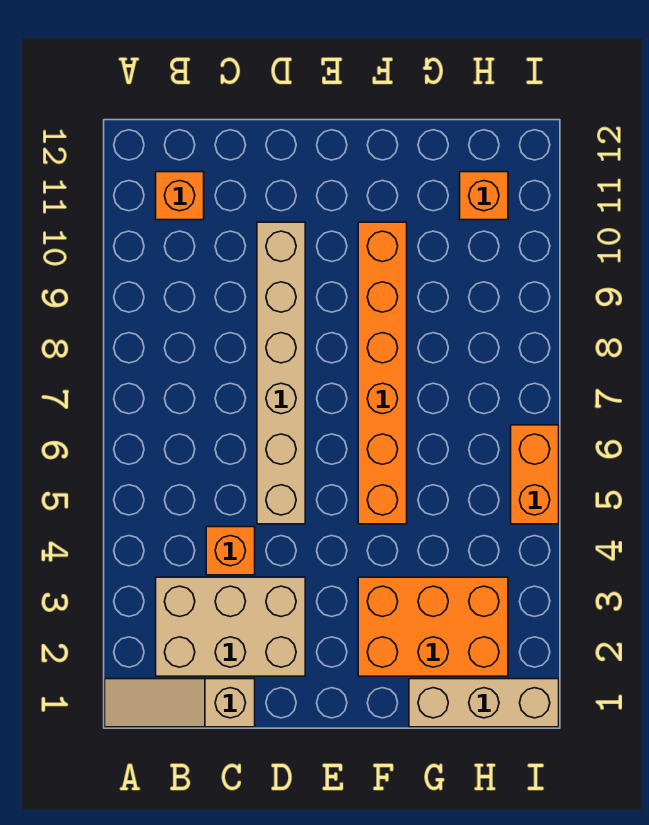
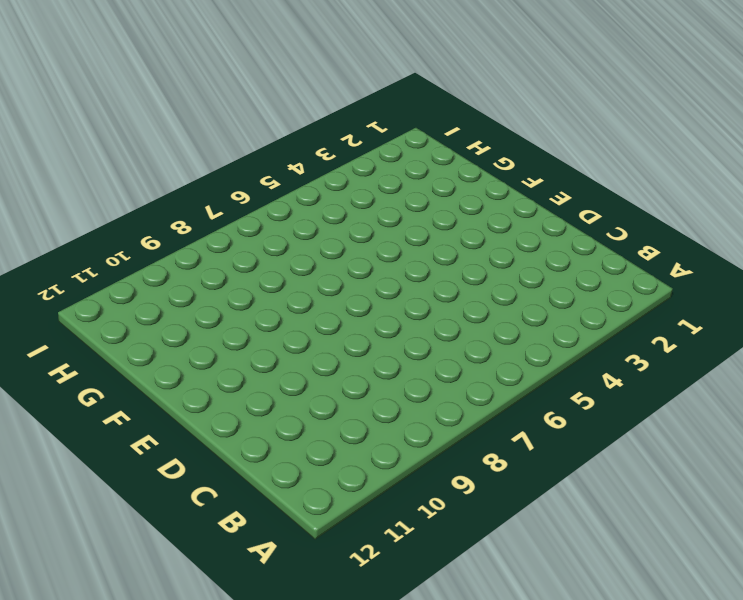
none -> tan slope A1:C1 level 1 top C
none -> tan brick B2:D3 level 1

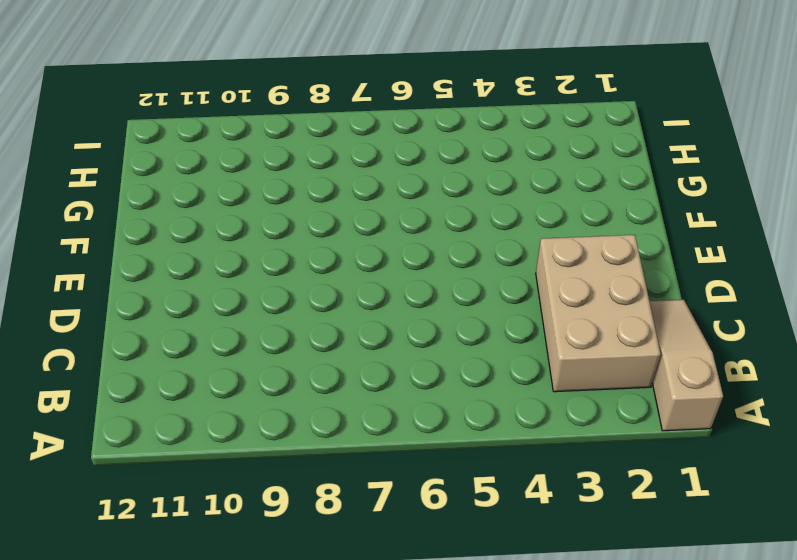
tan slope A1:C1 level 1 top A -> tan slope A1:C1 level 1 top C
none -> orange brick B11 level 1
none -> orange brick C4 level 1

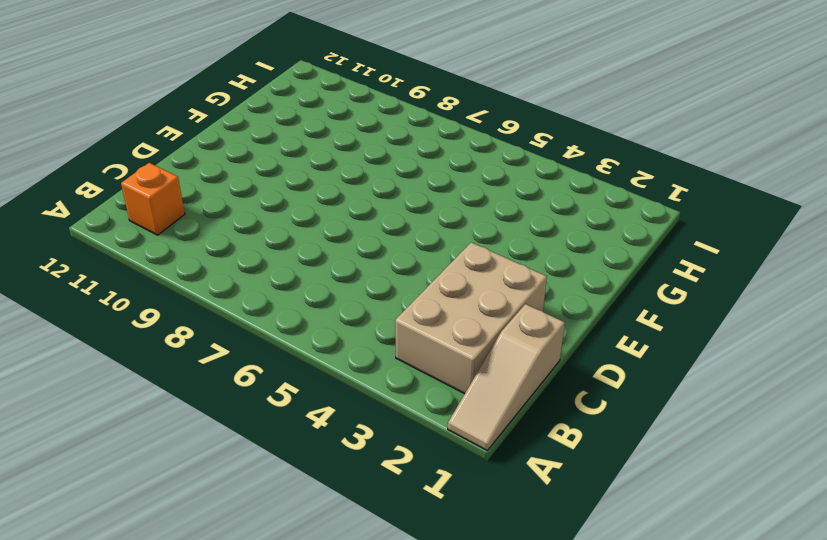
none -> orange brick C4 level 1
none -> tan brick D5:D10 level 1

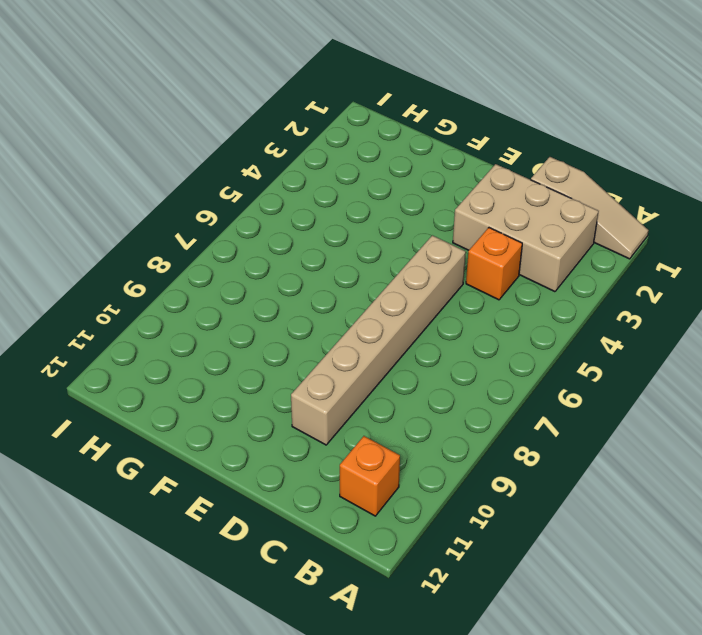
none -> orange brick F2:H3 level 1
none -> orange brick F5:F10 level 1

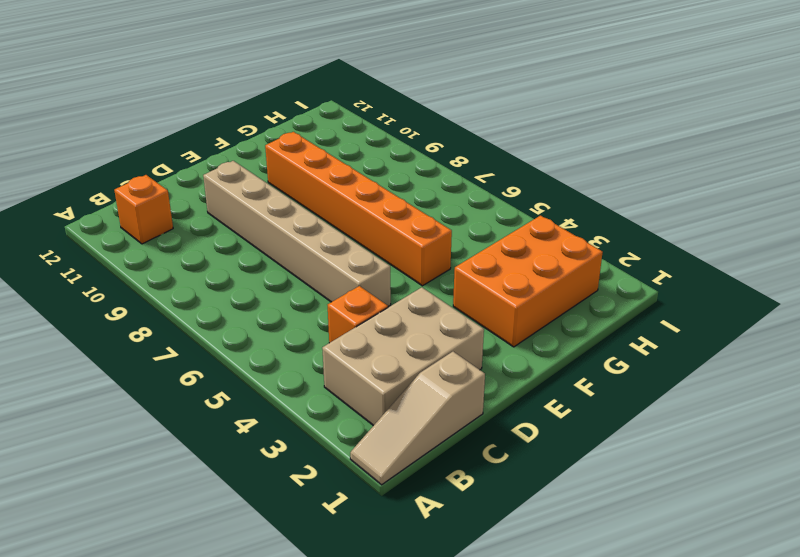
none -> tan brick G1:I1 level 1
none -> orange brick H11 level 1

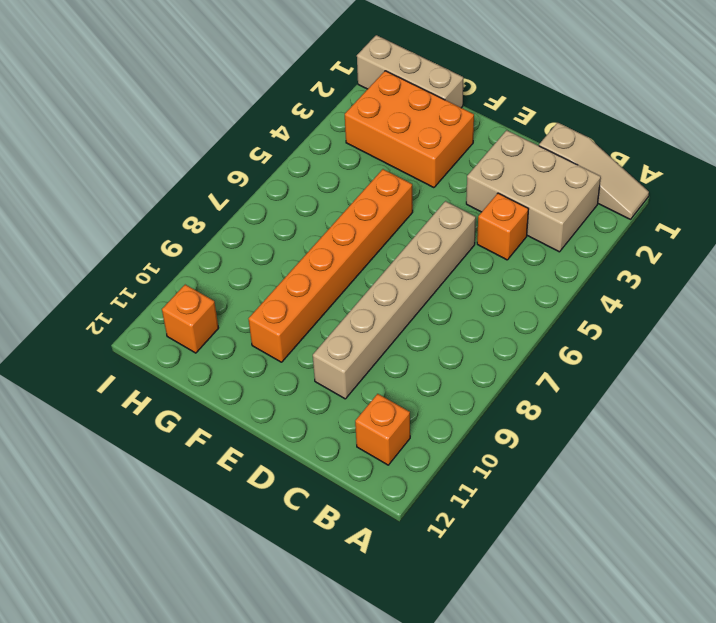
none -> orange brick I5:I6 level 1

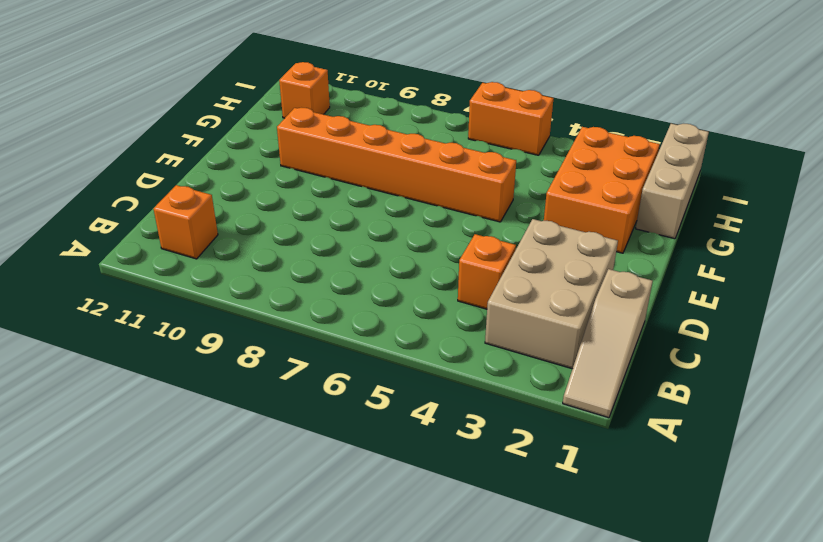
none -> tan brick D5:D10 level 1

